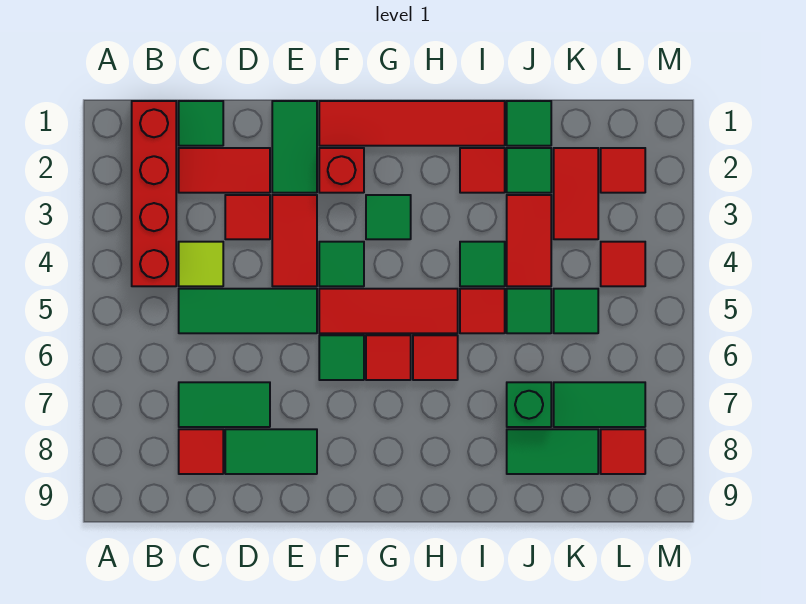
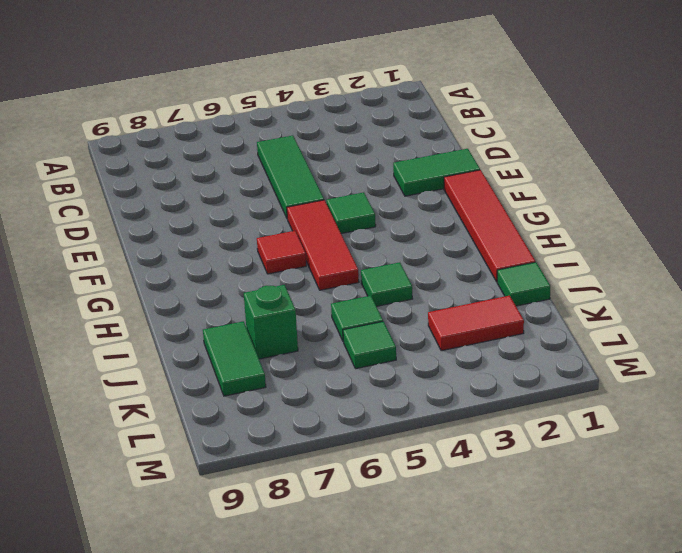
none -> red brick B1:B4 level 1
none -> green tile C1 level 1
none -> red tile C2:D2 level 1
none -> lime tile C4 level 1

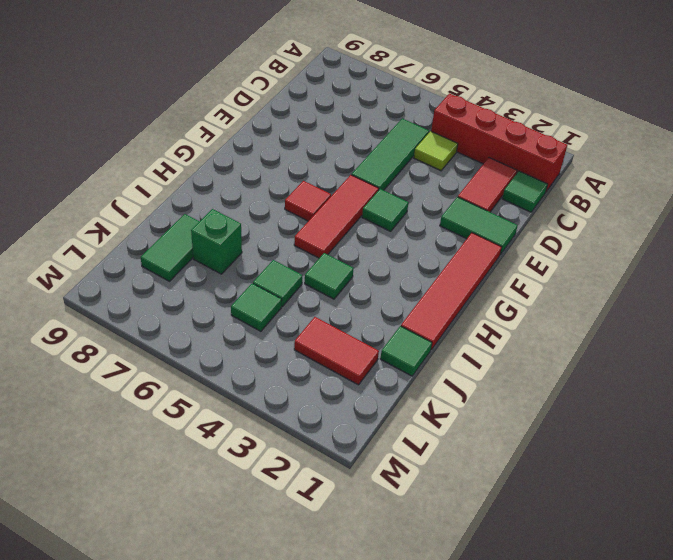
none -> green tile C7:D7 level 1
none -> red tile C8 level 1
none -> red tile D3 level 1
none -> green tile D8:E8 level 1

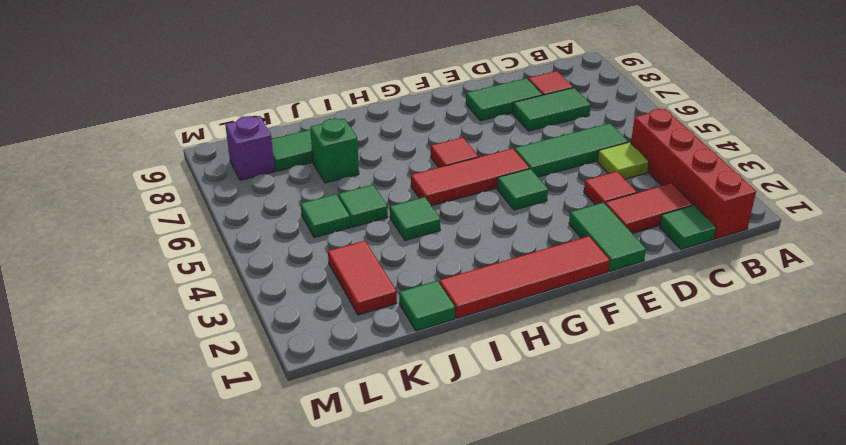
purple brick L8 level 1 -> red tile L8 level 1
none -> red tile E3:E4 level 1
none -> red brick F2 level 1
none -> green tile F6 level 1
none -> green tile G3 level 1

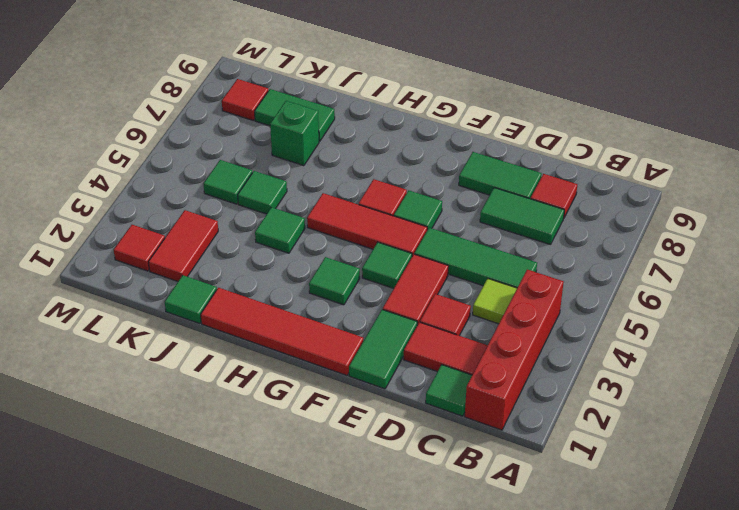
none -> red brick F2 level 1
none -> red tile H6 level 1
none -> red tile I2 level 1
none -> red tile I5 level 1

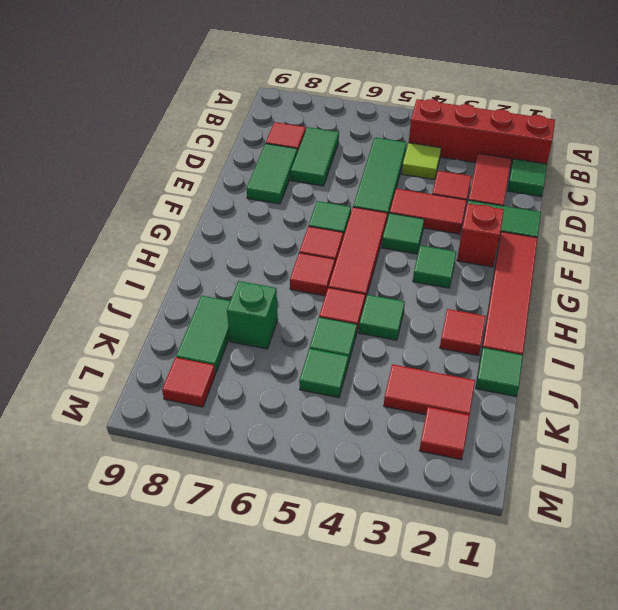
none -> green tile J2 level 1
none -> red tile J3:J4 level 1
none -> green tile K7:L7 level 1
none -> red tile L4 level 1

